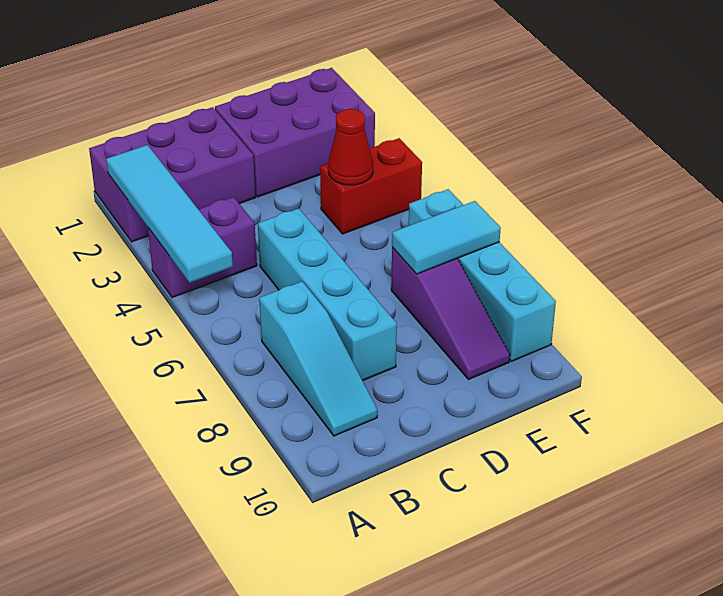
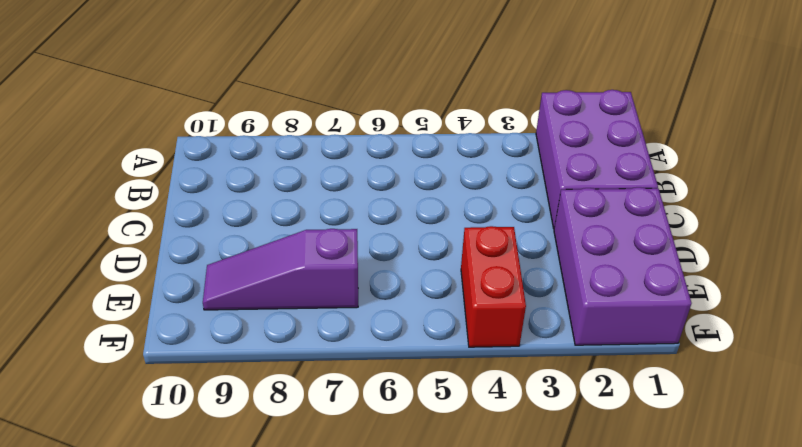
none -> purple brick A4:B4 level 1
none -> cyan slope B7:B9 level 1 top 7

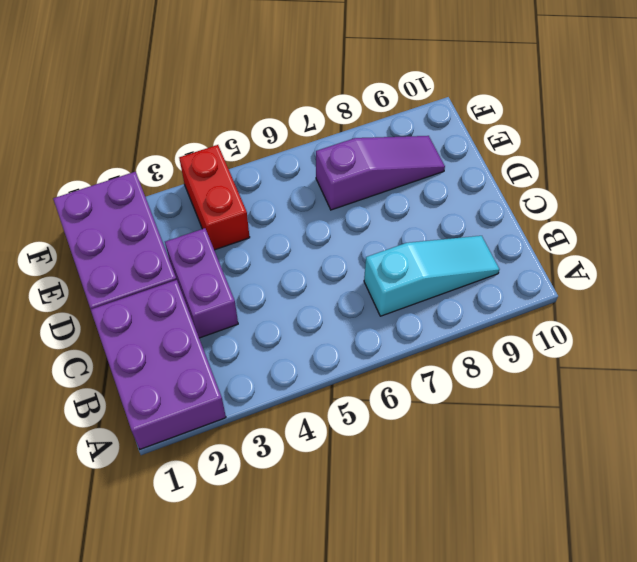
purple brick C3:D3 level 1 -> purple brick A4:B4 level 1
none -> cyan brick C5:C8 level 1
none -> cyan brick F6:F9 level 1

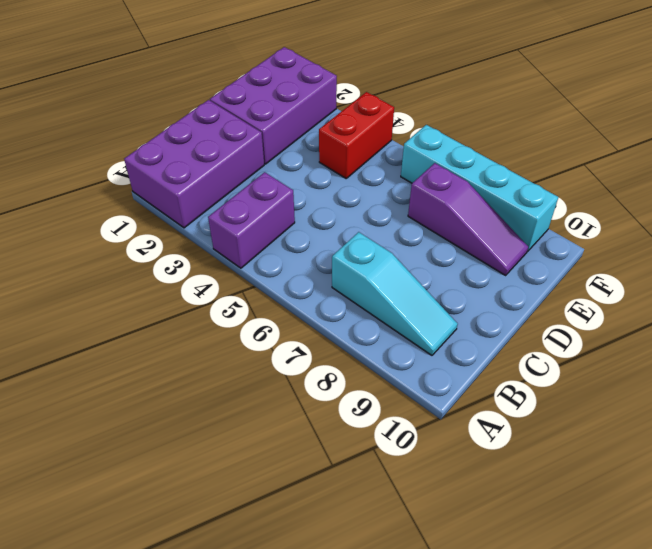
none -> cyan brick C5:C8 level 1
none -> cyan tile A2:A5 level 2

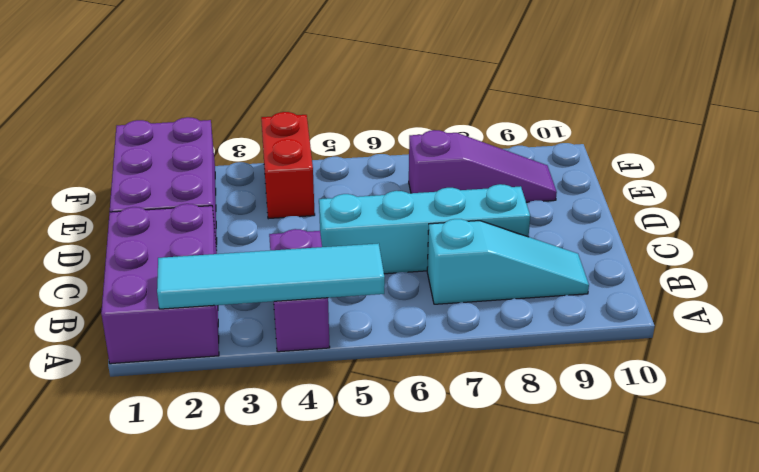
none -> cyan brick F6:F9 level 1
none -> red cone E4 level 2

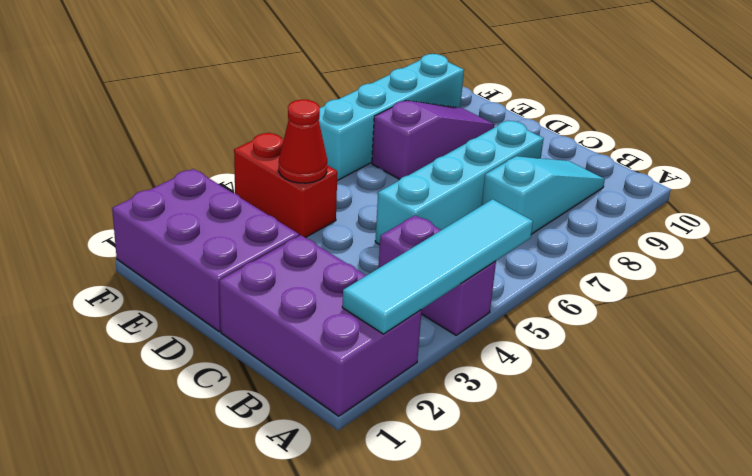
none -> cyan tile E7:F7 level 2

